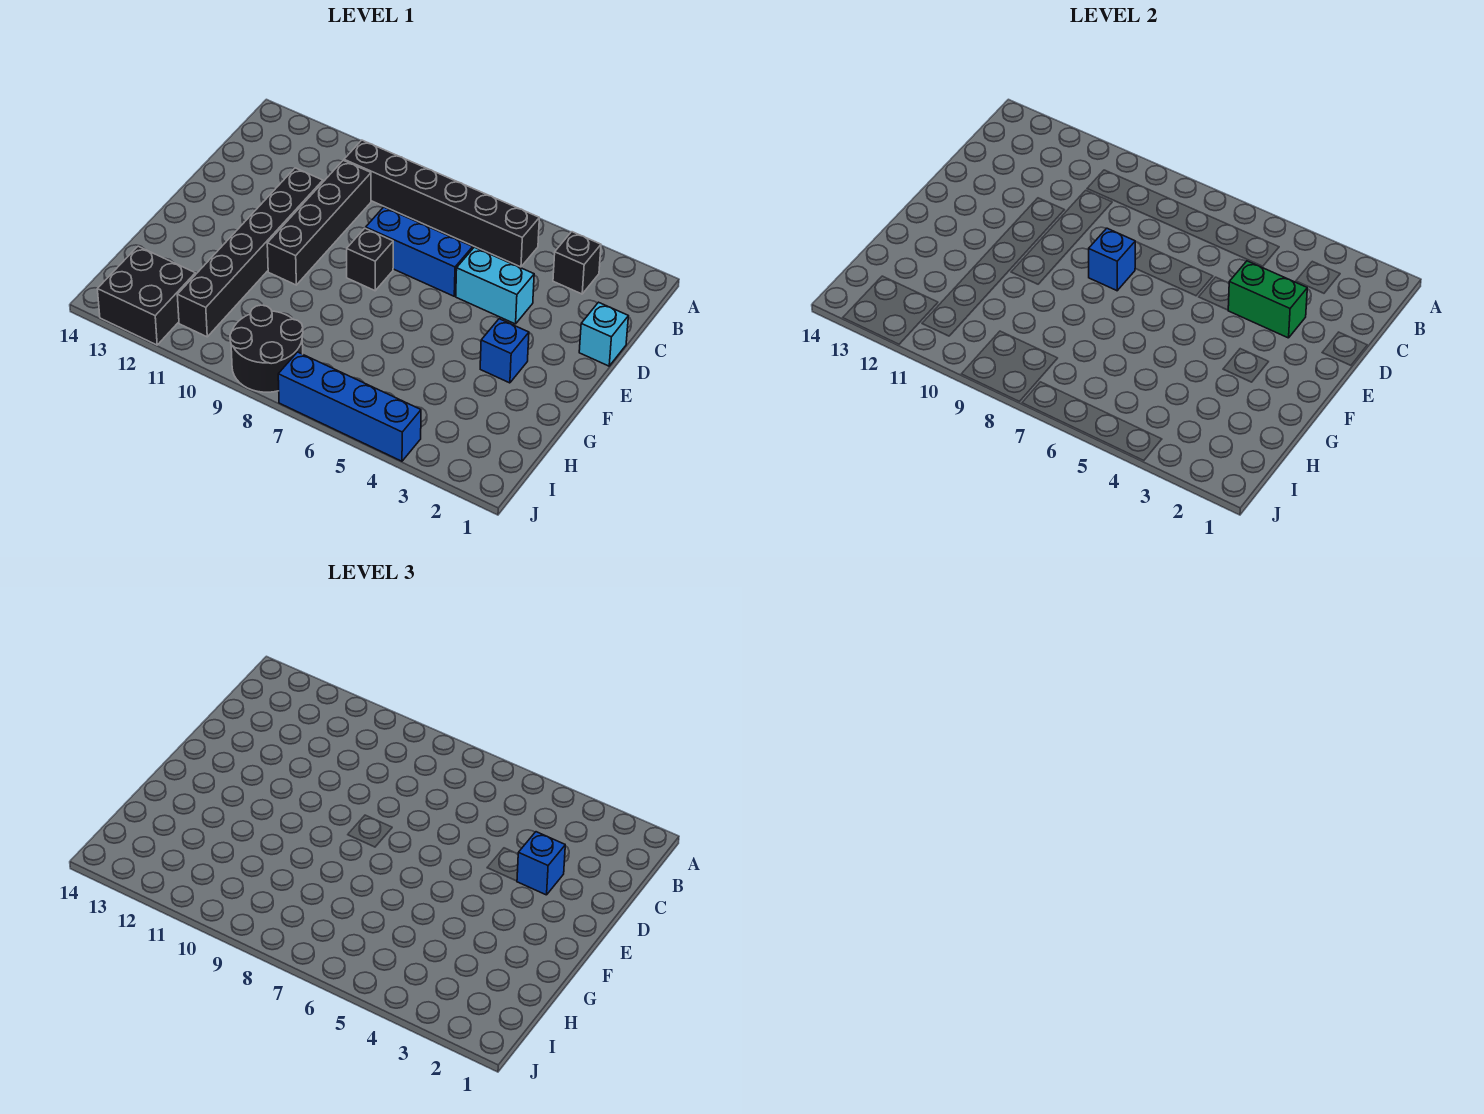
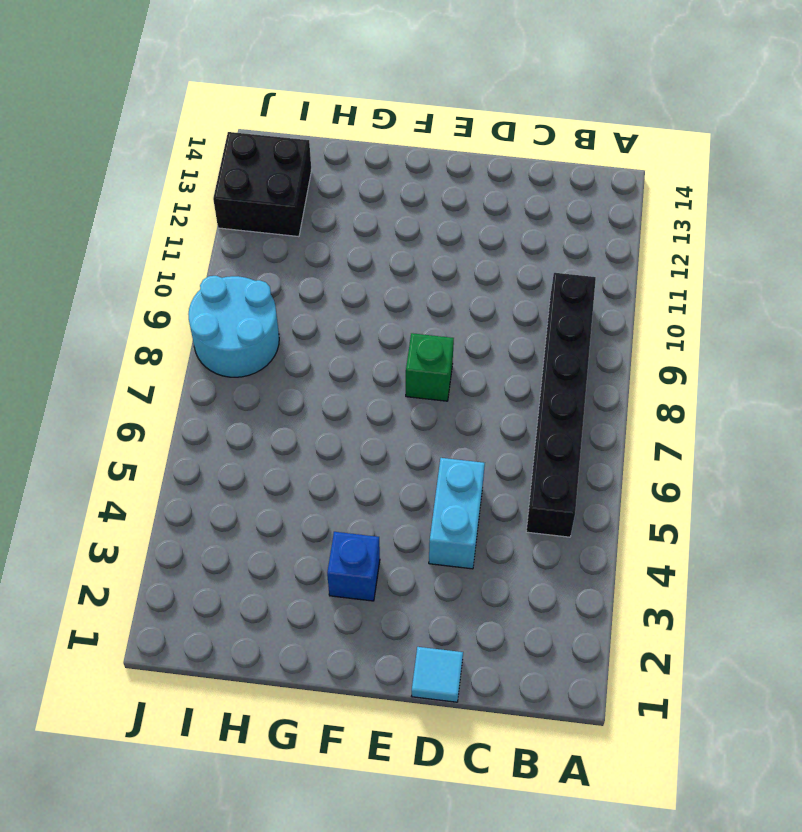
cyan tile D1 level 1 -> cyan brick D1 level 1
green brick E8 level 1 -> black brick E8 level 1
cyan round brick I8:J9 level 1 -> black round brick I8:J9 level 1
none -> black brick B3 level 1
none -> black brick C10:F10 level 1
none -> blue brick D6:D8 level 1

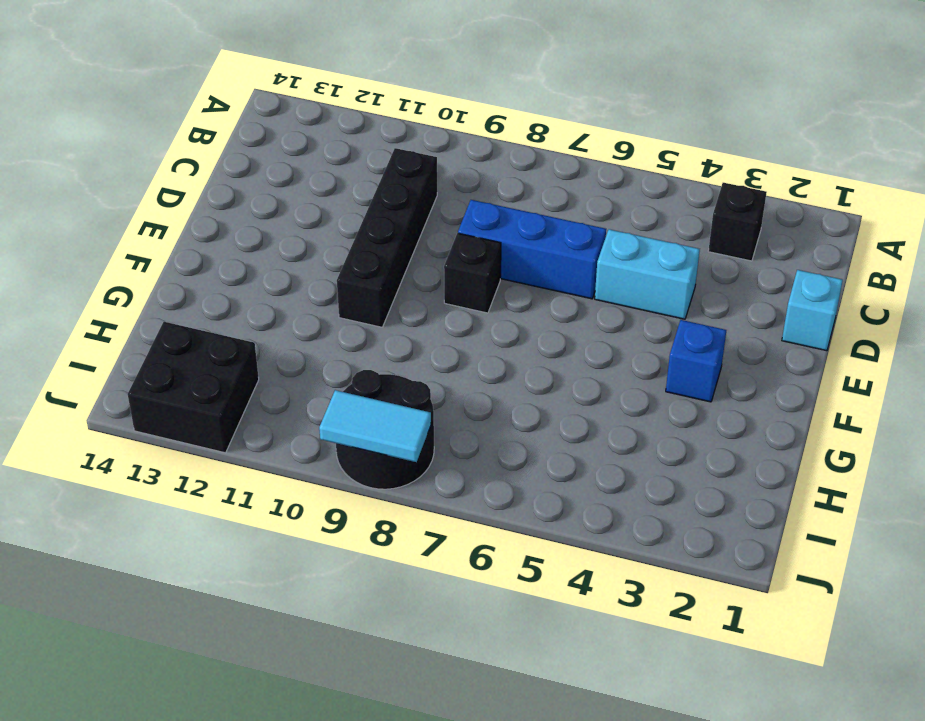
cyan tile J8:J9 level 2 -> none
none -> black brick B5:B10 level 1
none -> black brick D11:I11 level 1
none -> blue brick J4:J7 level 1

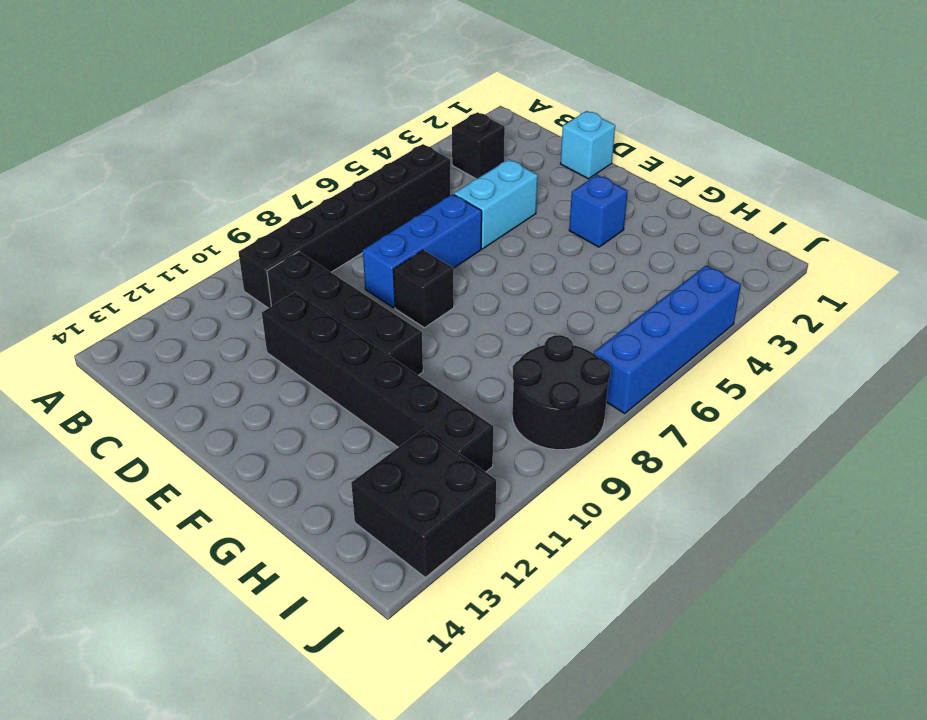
none -> green brick D3:D4 level 2
none -> blue brick E8 level 2
none -> blue brick D3 level 3

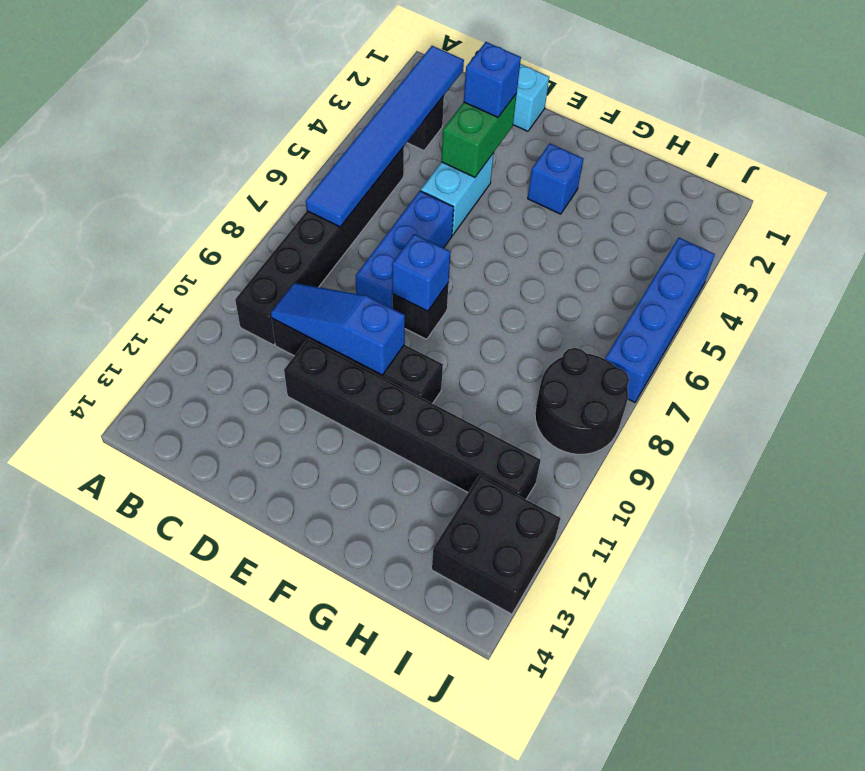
blue tile B2:B7 level 2 -> none
blue slope C10:E10 level 2 top E -> none

